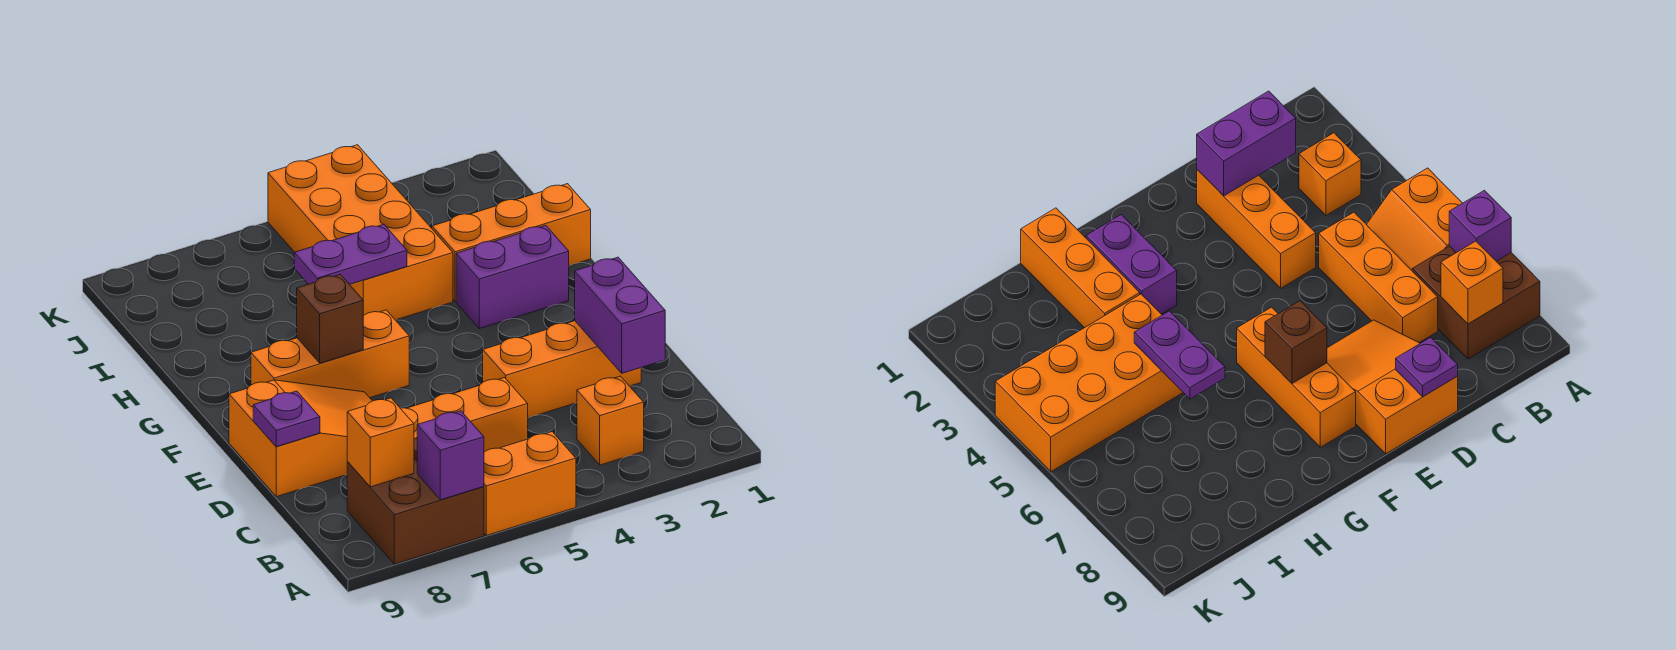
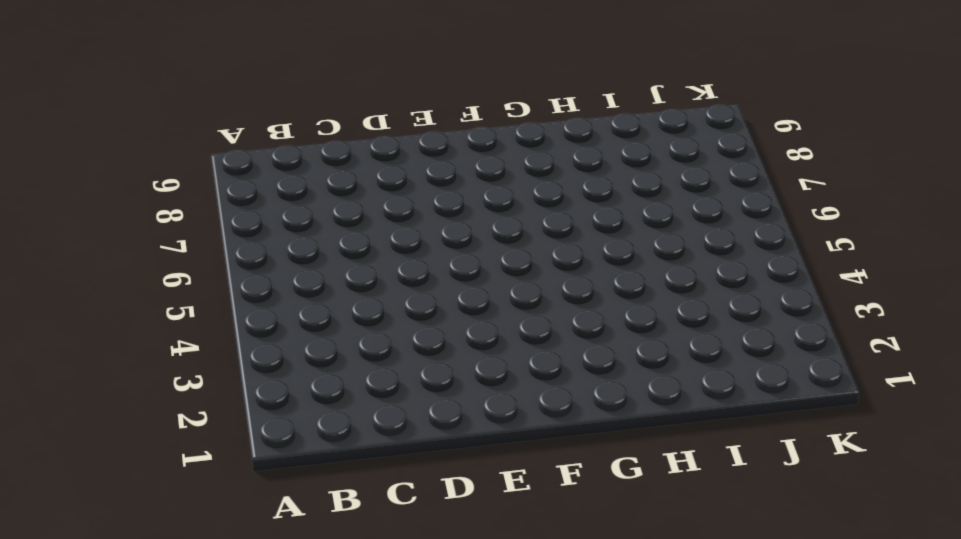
none -> orange slope A5:B6 level 1 top A
none -> brown brick A7:B8 level 1
none -> orange brick B3 level 1

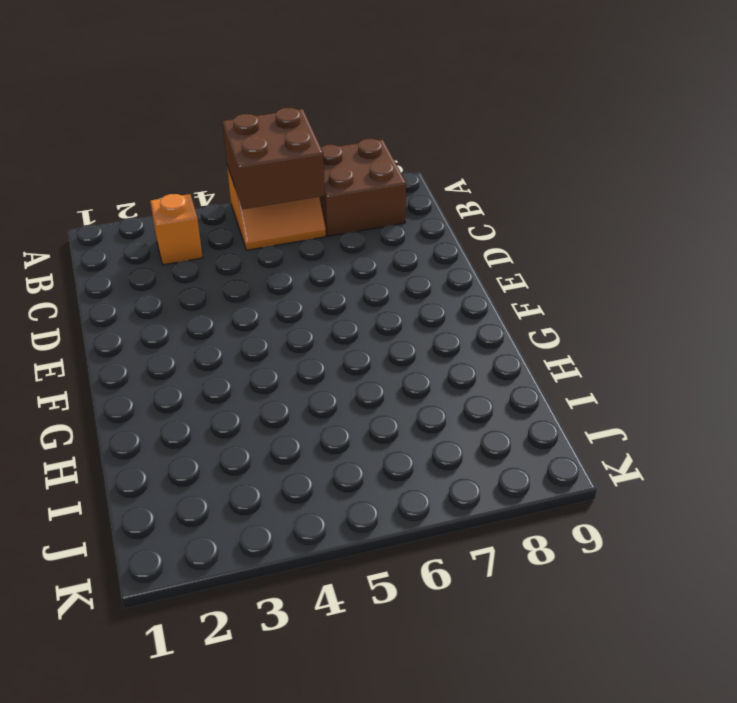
brown brick A5:B6 level 2 -> none
none -> orange brick C5:C7 level 1
none -> orange brick D2:D4 level 1
none -> orange slope D7:E9 level 1 top 9

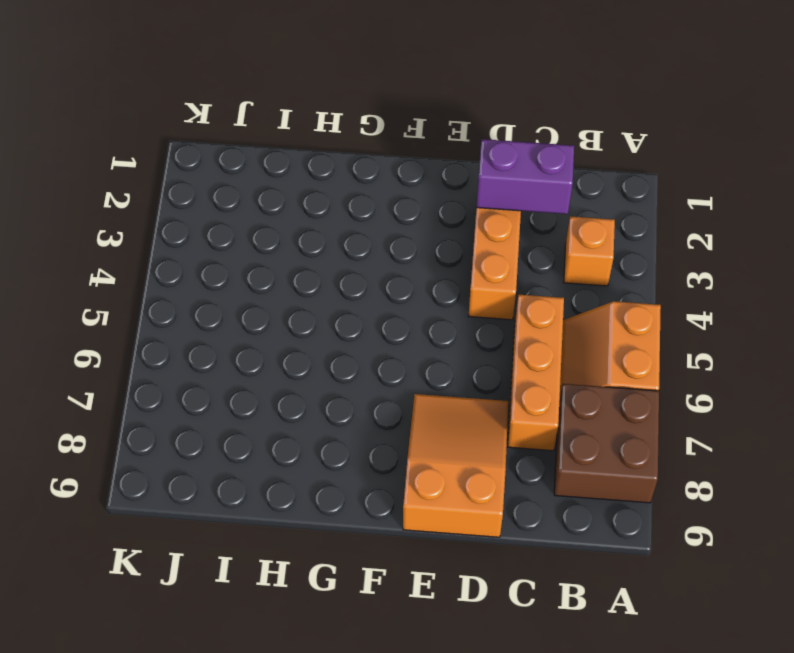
none -> orange brick F6:F8 level 1
none -> purple brick G2:G3 level 1
none -> orange brick H1:H3 level 1

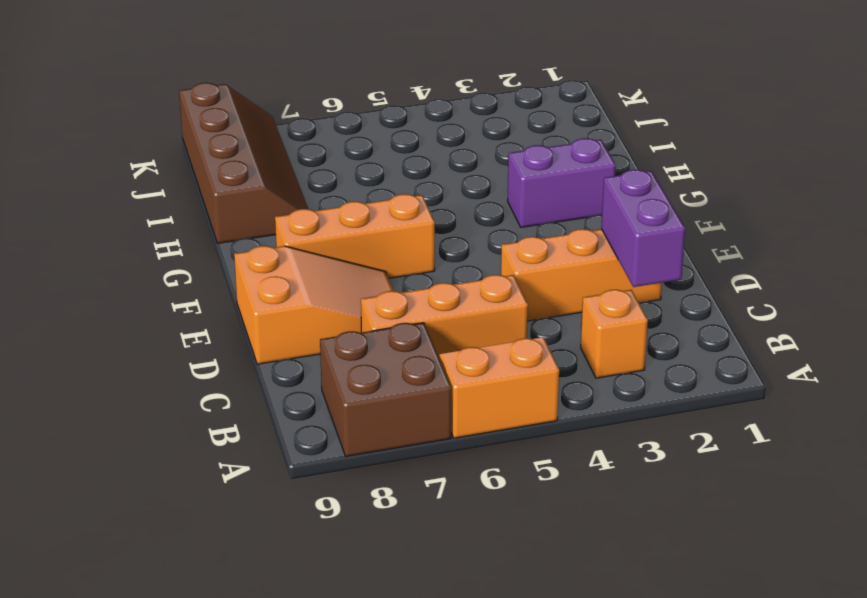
brown slope H8:K9 level 1 top 9 -> none
none -> orange brick H1:H3 level 1
none -> orange brick H4:K5 level 1
none -> purple brick A7 level 2

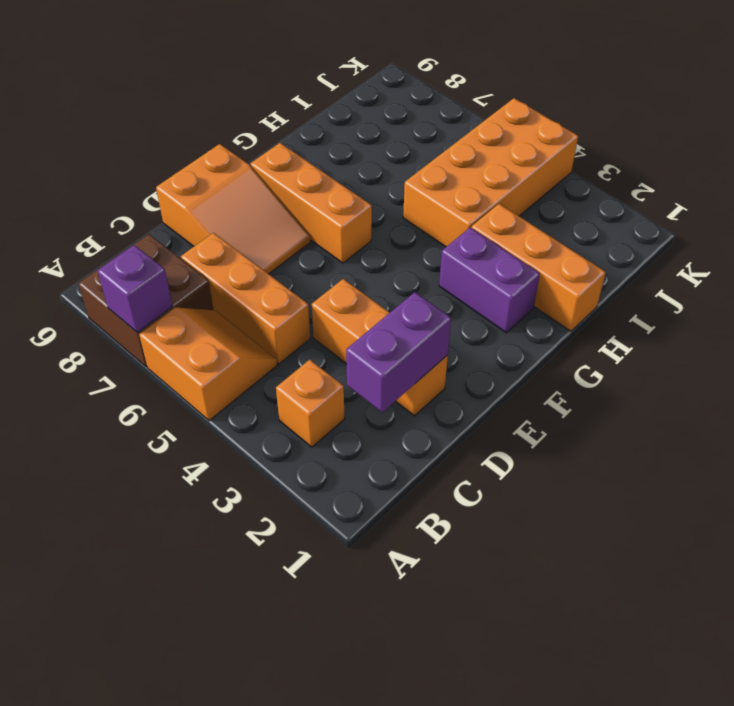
none -> orange brick B8 level 2
none -> purple plate D9 level 2
none -> brown brick F7 level 2

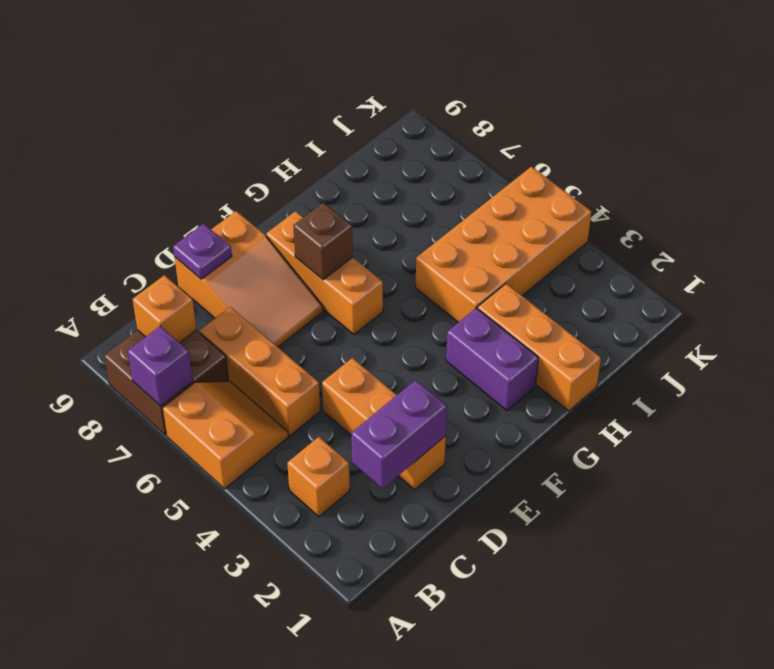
none -> purple plate H5:H6 level 2

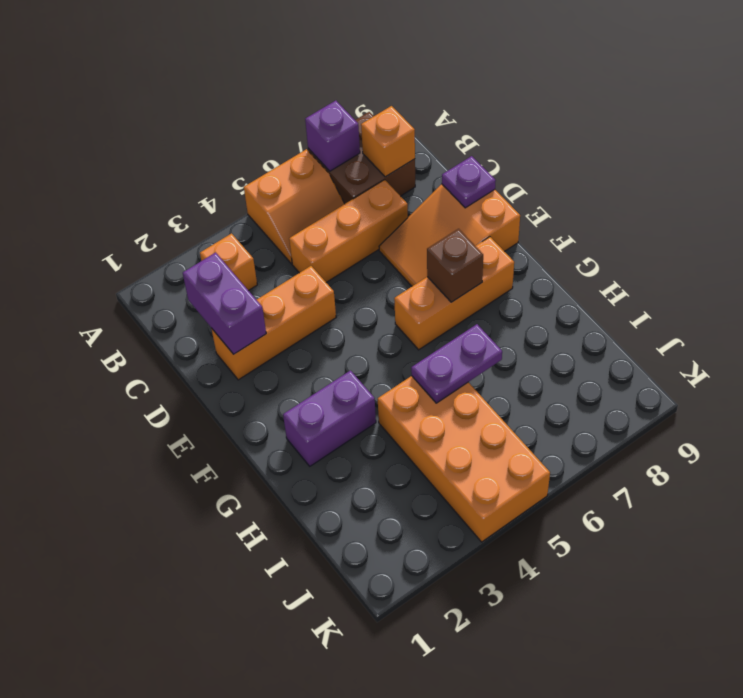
none -> orange brick H1:H3 level 1

